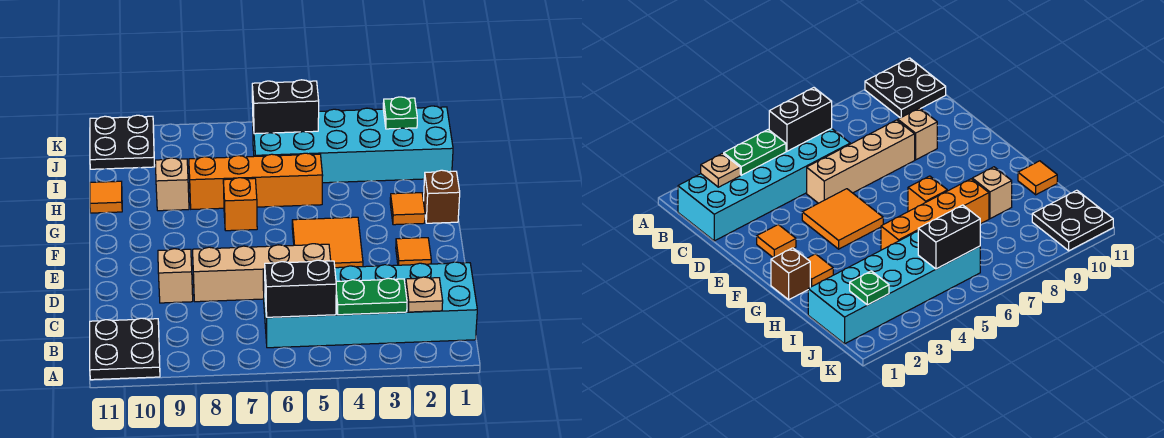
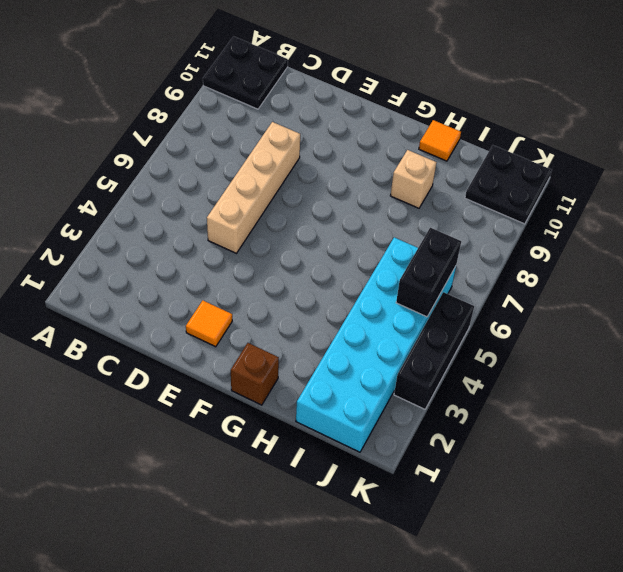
black brick K3:K5 level 1 -> none
none -> cyan brick B1:C6 level 1
none -> tan brick D9 level 1
none -> orange tile E4:F5 level 1

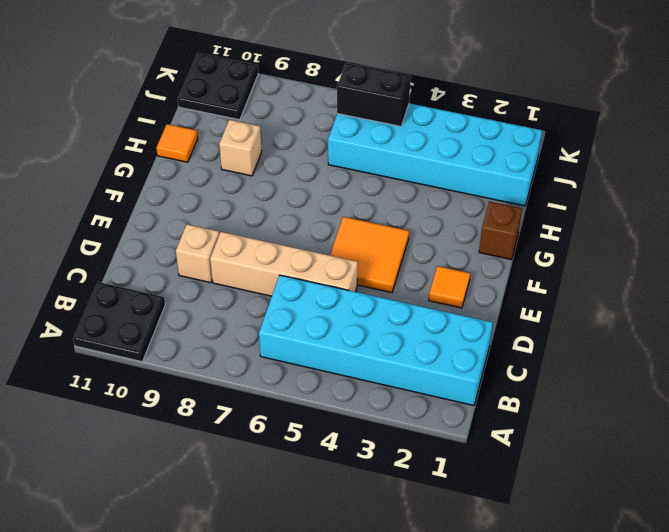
none -> orange tile G2 level 1
none -> orange brick G7 level 1
none -> orange brick H5:H8 level 1

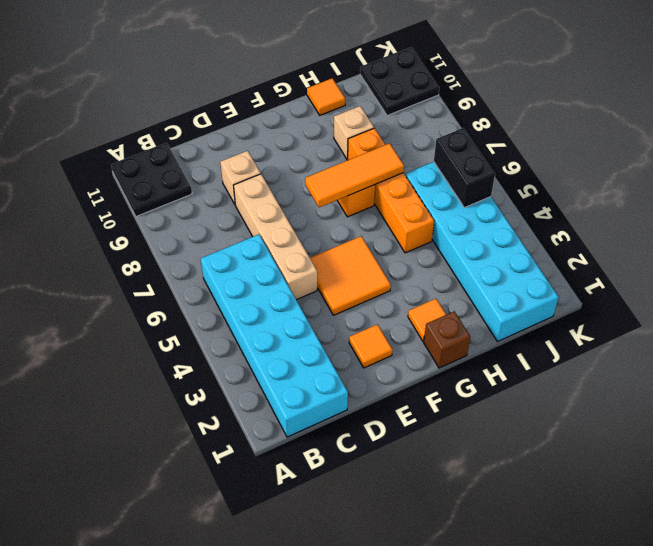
orange tile F7:H7 level 2 -> none
none -> tan plate B2 level 2
none -> green plate B3:B4 level 2
none -> black brick B5:B6 level 2

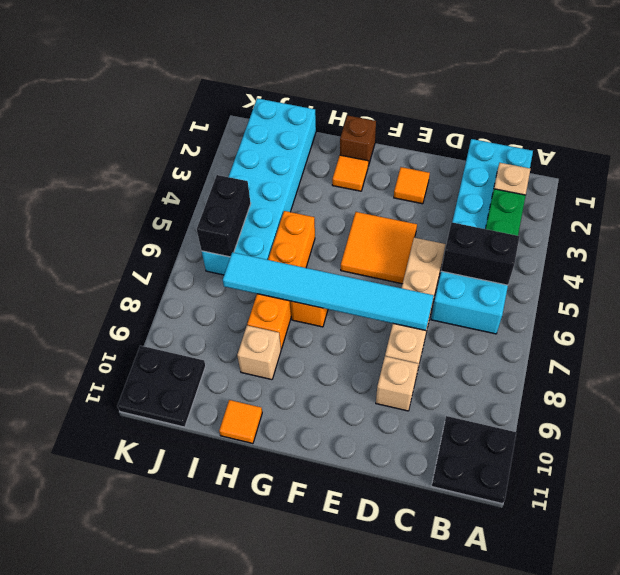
black brick B5:C5 level 2 -> black brick B5:B6 level 2
cyan tile D7:I7 level 2 -> none
none -> green plate J2 level 2

